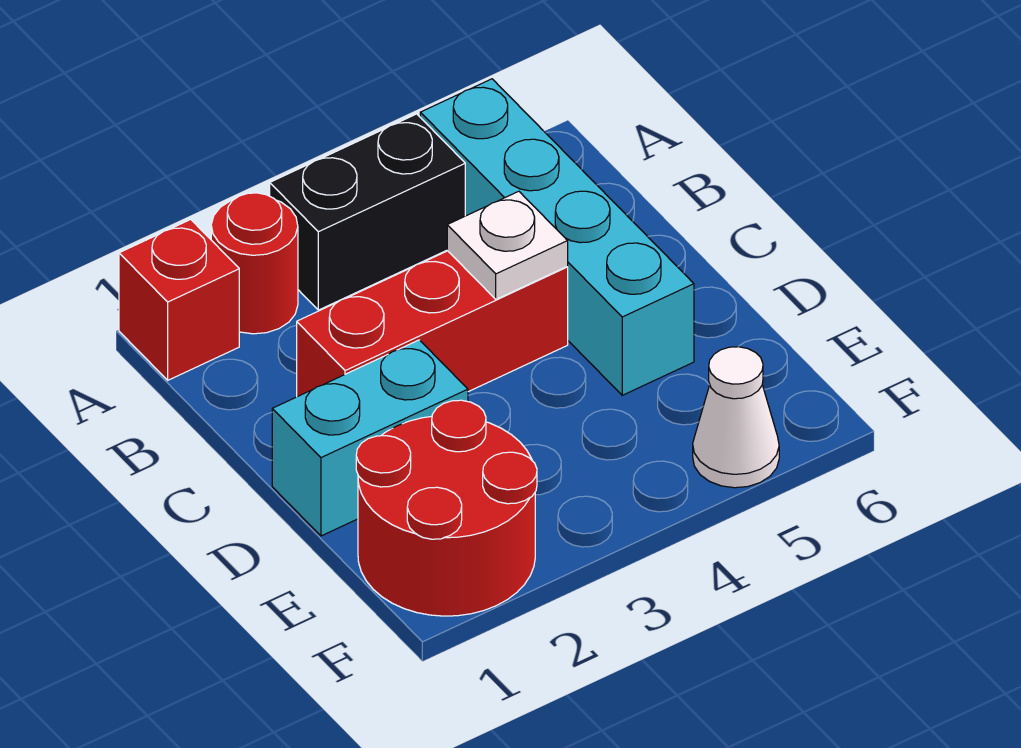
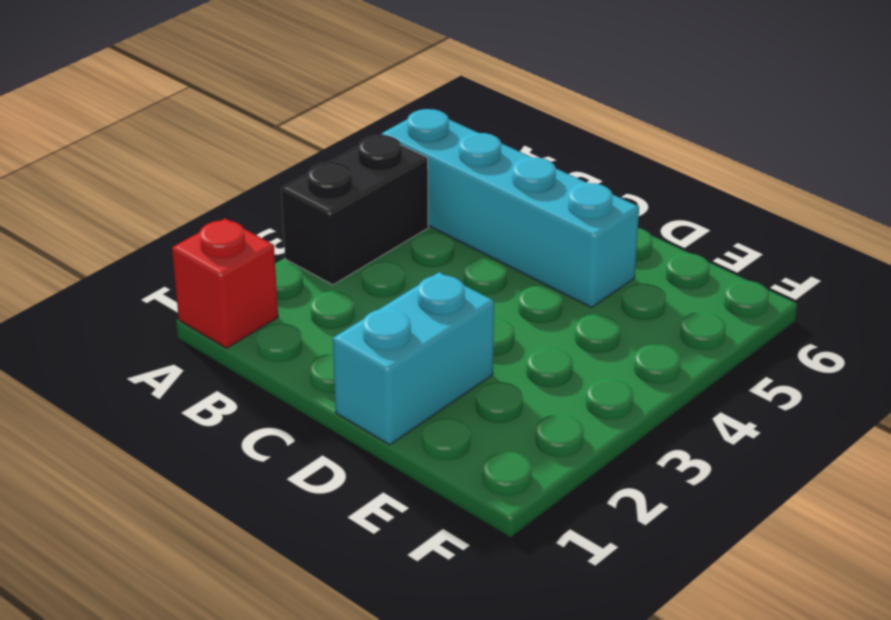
none -> red round brick A2 level 1
none -> red brick C2:C4 level 1

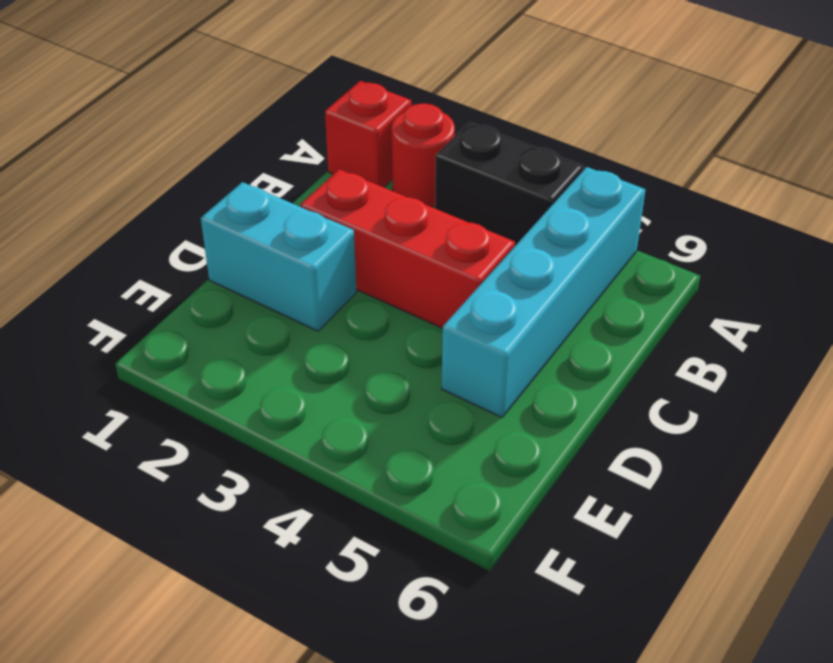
none -> red round brick E1:F2 level 1
none -> white cone F5 level 1

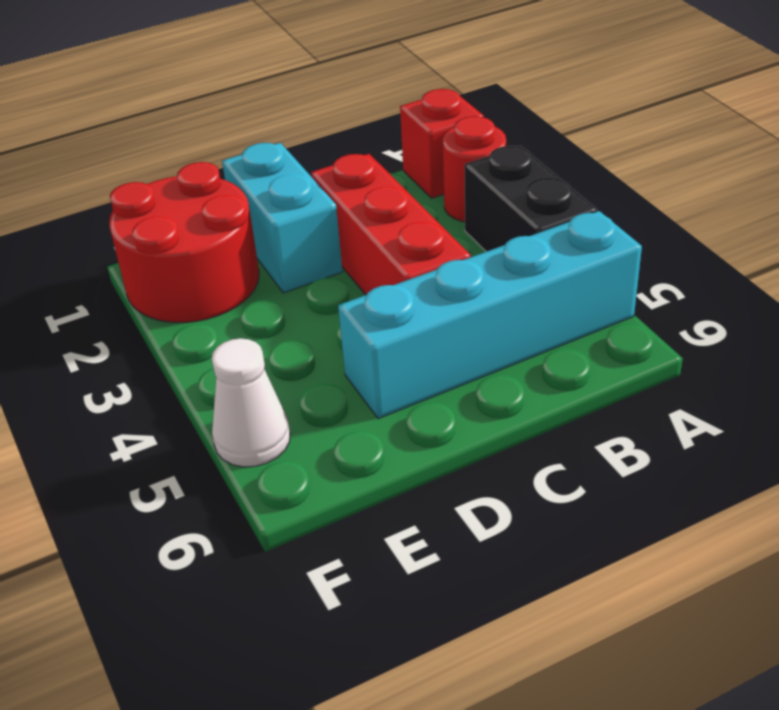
none -> white plate C4 level 2

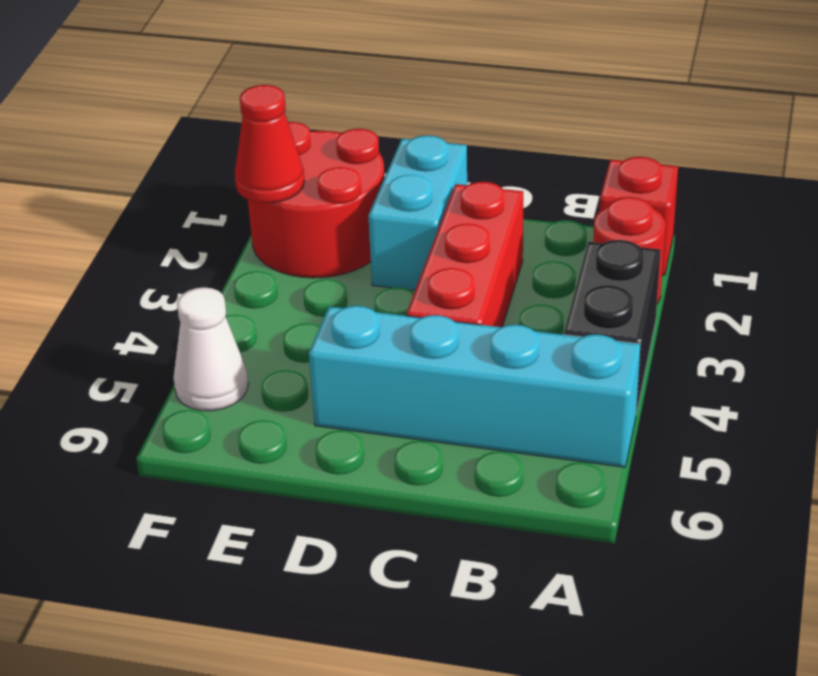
red cone F2 level 2 -> none
none -> white plate C4 level 2

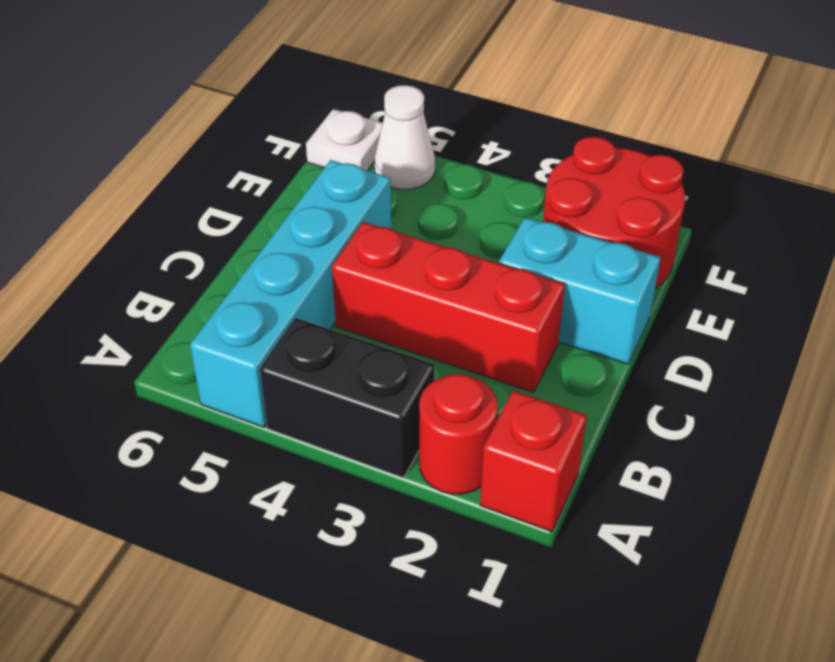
white plate F6 level 1 -> white plate C4 level 2

